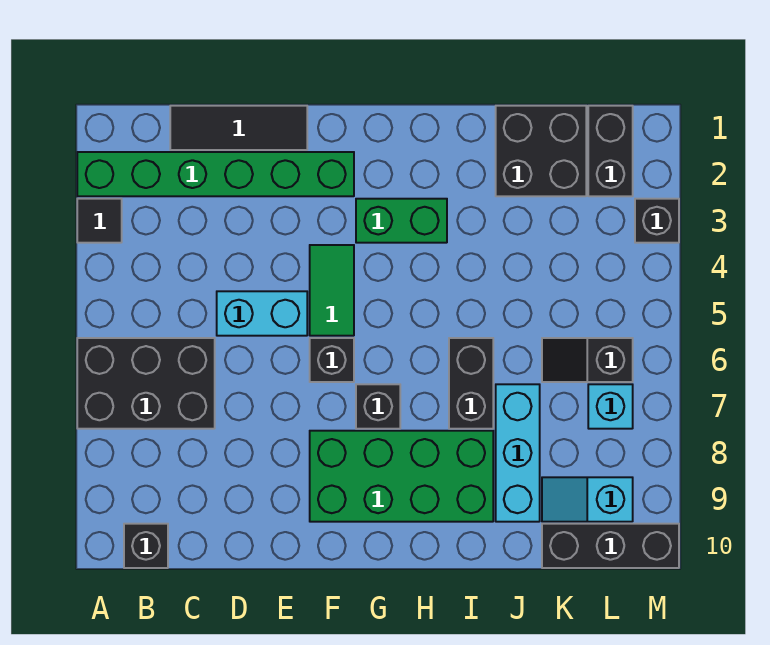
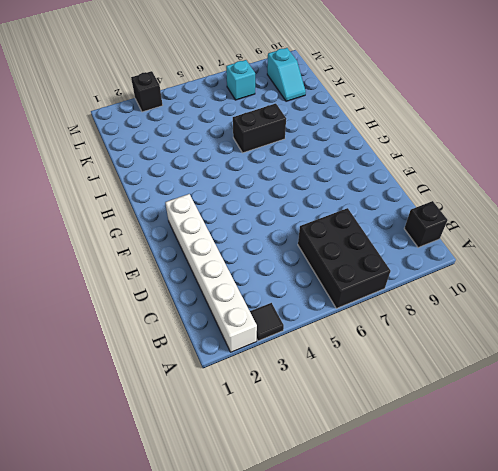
white brick A2:F2 level 1 -> green brick A2:F2 level 1
none -> black tile C1:E1 level 1
none -> cyan brick D5:E5 level 1
none -> green tile F4:F5 level 1

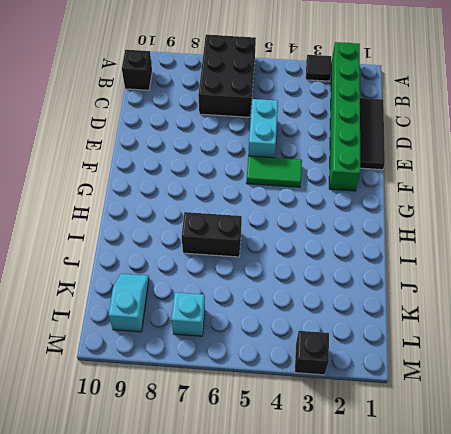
none -> black brick F6 level 1
none -> green brick F8:I9 level 1
none -> green brick G3:H3 level 1

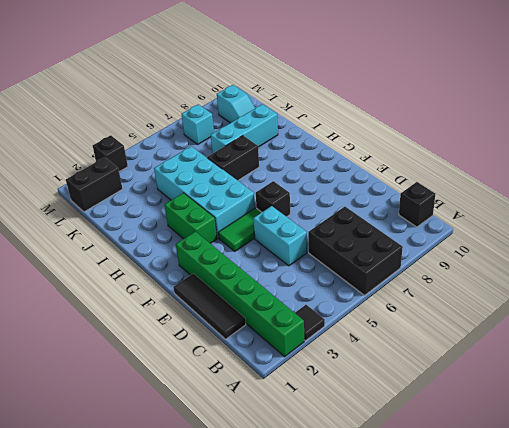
cyan brick G4:J5 level 1 -> none
none -> green brick F8:I9 level 1
none -> black brick G7 level 1
none -> black brick J1:K2 level 1

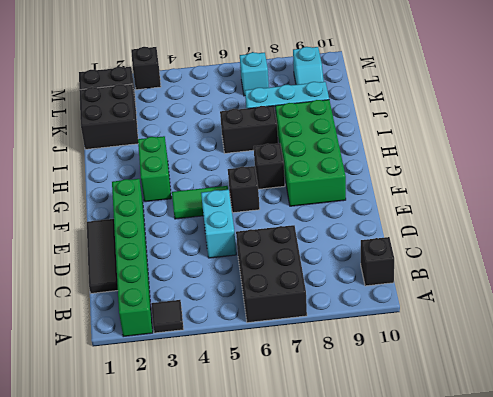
none -> black slope K6:L6 level 1 top L
none -> black brick K10:M10 level 1

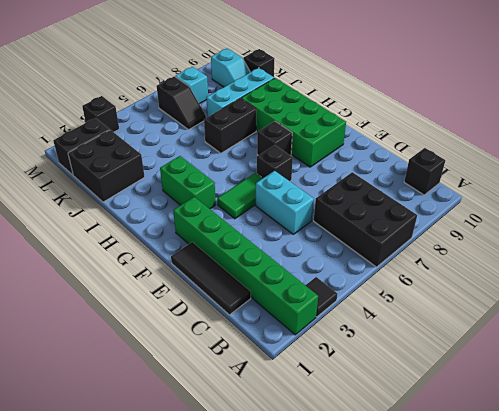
black brick K10 level 1 -> black brick K10:M10 level 1

